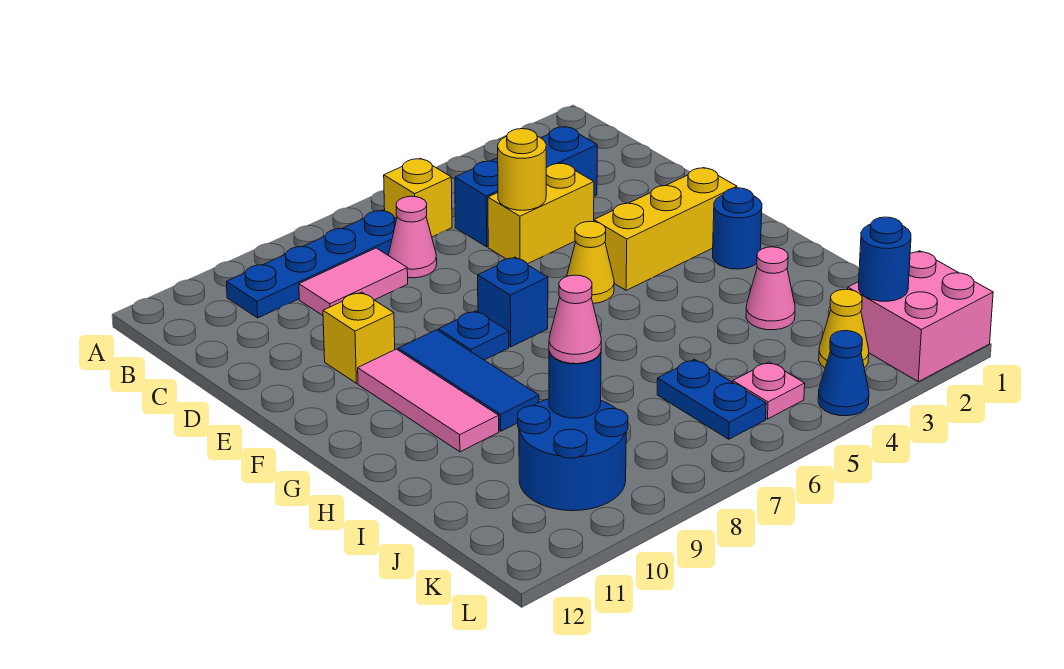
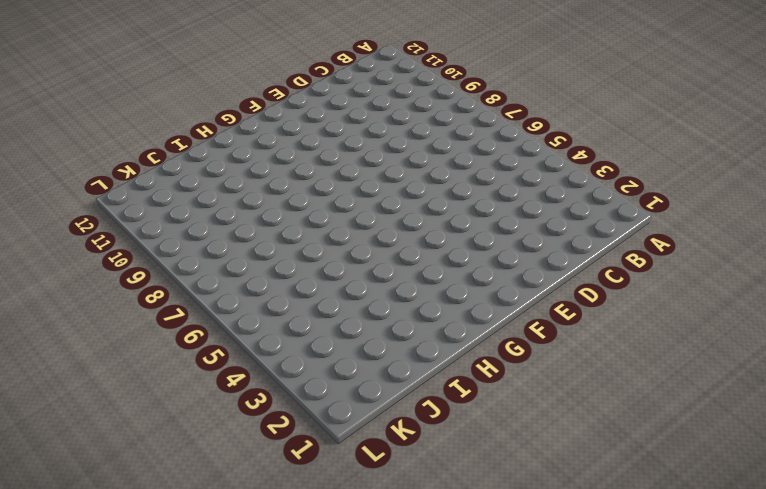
none -> yellow brick B6 level 1
none -> blue plate B7:B10 level 1
none -> blue brick C3:C5 level 1

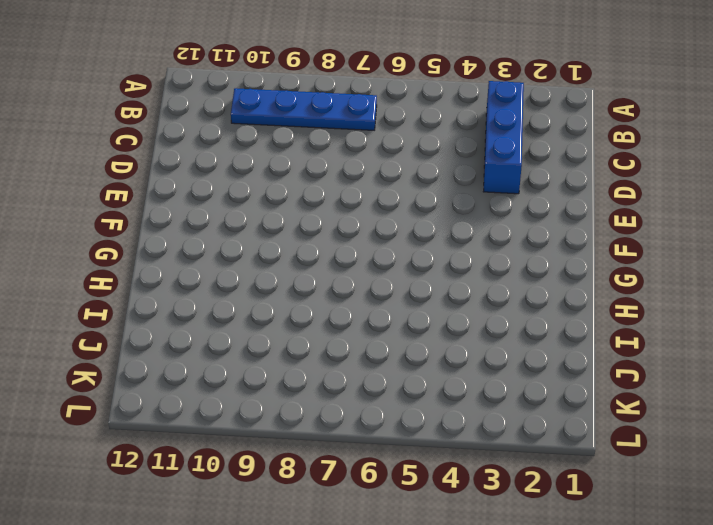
blue brick B3:D3 level 1 -> blue brick C3:C5 level 1
none -> yellow brick B6 level 1
none -> pink cone C7 level 1
none -> pink tile C8:C9 level 1

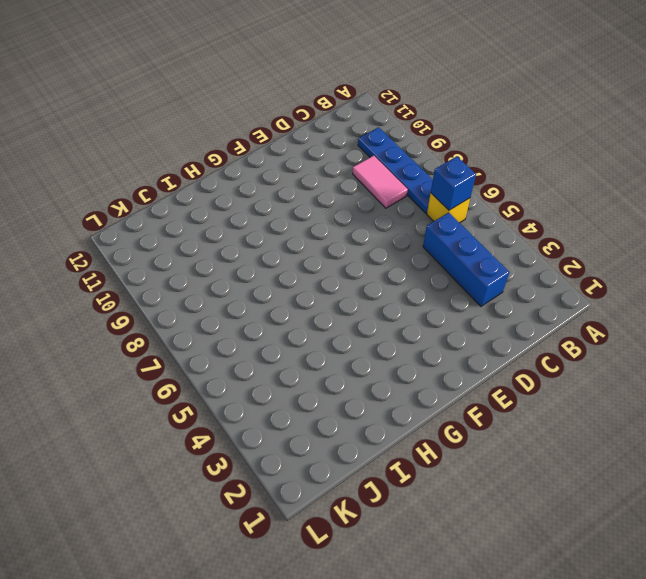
blue brick B6 level 2 -> blue brick F7 level 1
none -> pink cone C7 level 1
none -> yellow brick D4:D5 level 1
none -> yellow brick E10 level 1

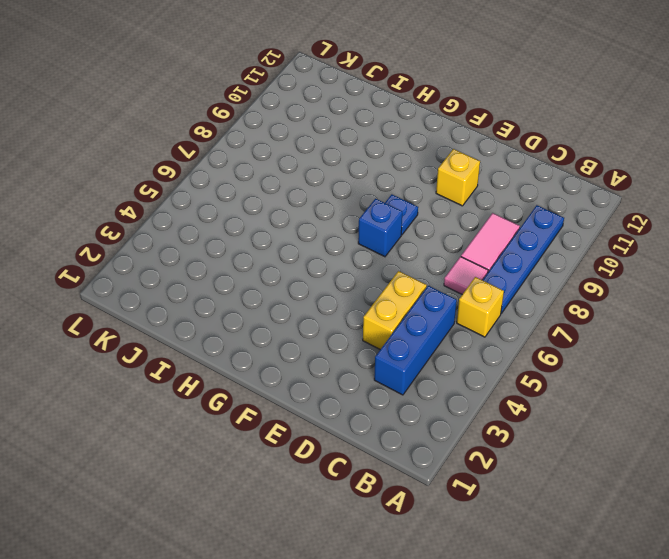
pink tile C7 level 1 -> pink cone C7 level 1
none -> yellow brick F2:F4 level 1
none -> yellow cone F5 level 1
none -> blue tile F9:H9 level 1

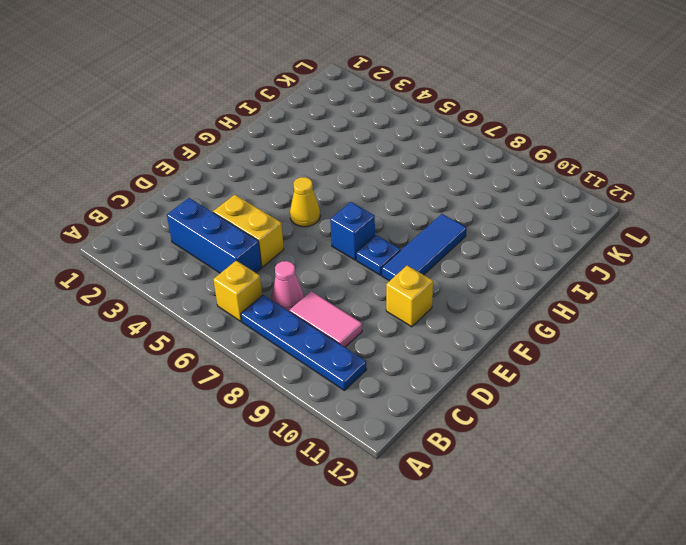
none -> yellow brick F2:F4 level 1
none -> pink tile F10:H10 level 1
none -> blue round brick G2 level 1

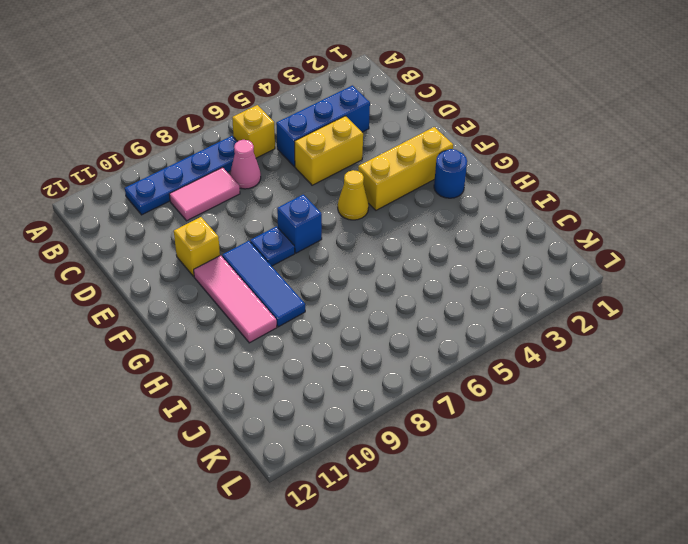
none -> pink cone I3 level 1
none -> blue plate J6:K6 level 1
none -> blue round brick J9:K10 level 1

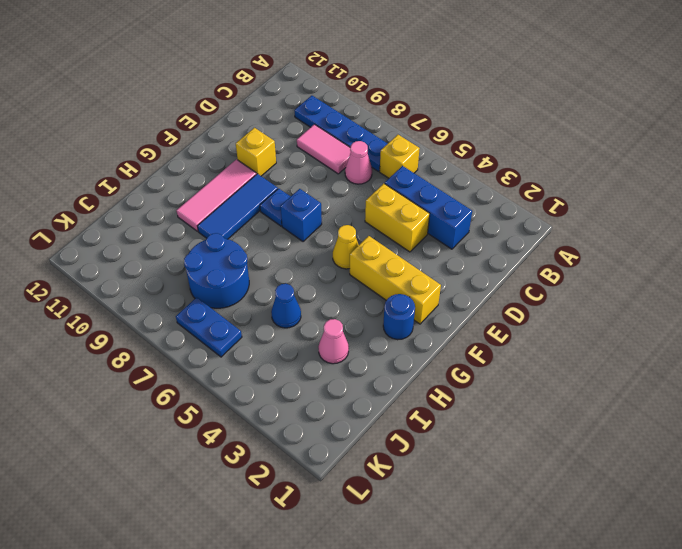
blue cone I5 level 1 -> blue cone L4 level 1
blue round brick I7:J8 level 1 -> blue round brick J9:K10 level 1
blue plate K6:K7 level 1 -> blue plate J6:K6 level 1
none -> pink brick K1:L2 level 1
none -> yellow cone K3 level 1
none -> pink plate K5 level 1

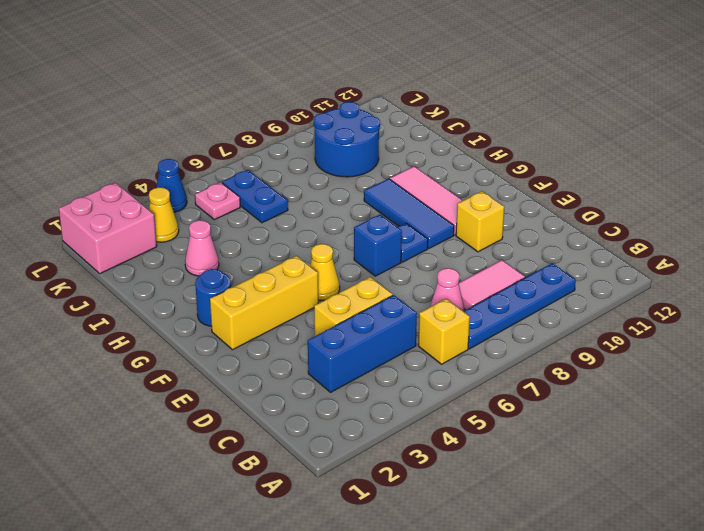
none -> yellow round brick D5 level 2
none -> blue round brick J9 level 2
none -> blue round brick K2 level 2

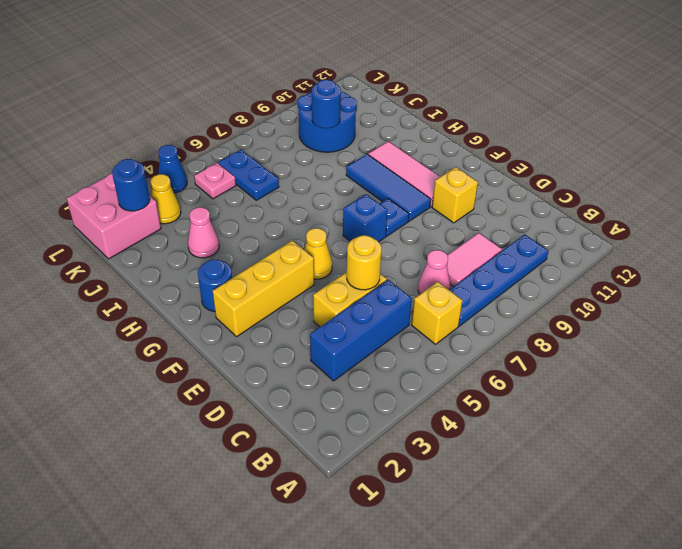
none -> pink cone J9 level 3

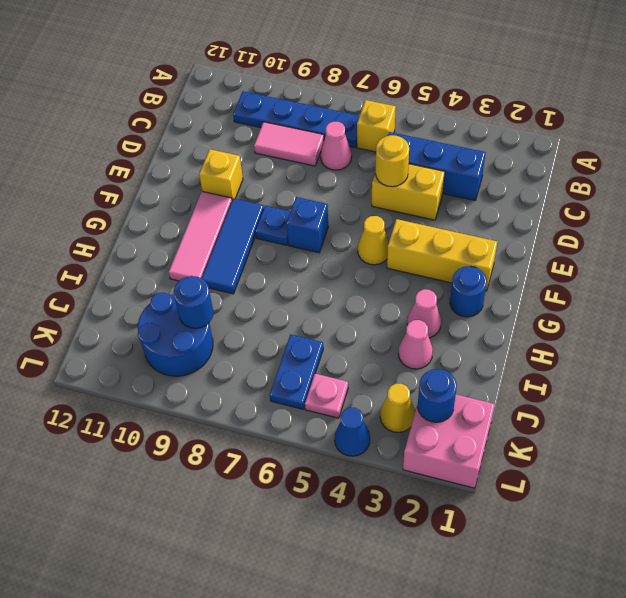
pink cone H3 level 1 -> pink cone J9 level 3

